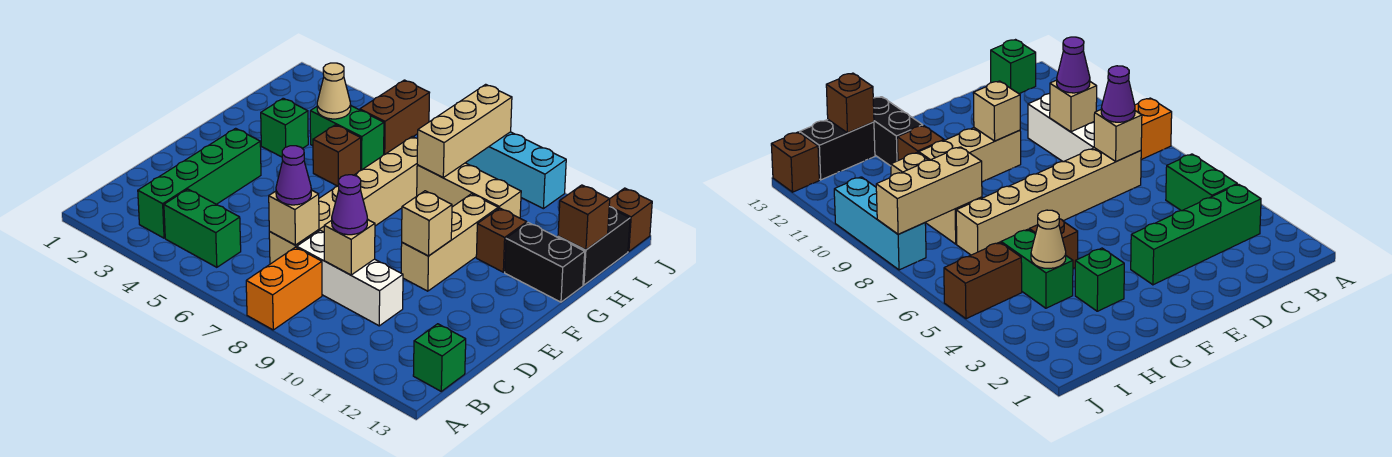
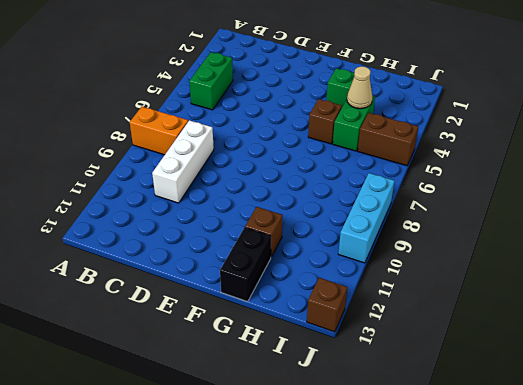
none -> green brick B3:E3 level 1
none -> green brick B13 level 1
none -> tan brick C7:H7 level 1

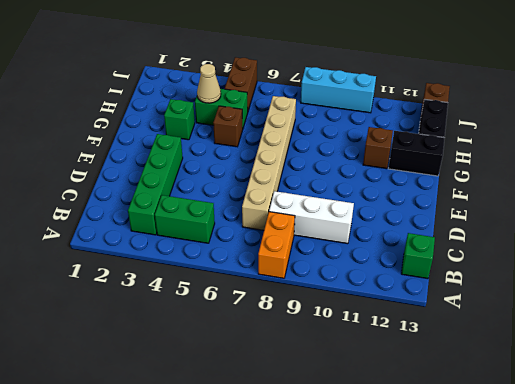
none -> tan brick E10:G10 level 1
none -> tan brick H8:H10 level 1
none -> tan brick C7 level 2

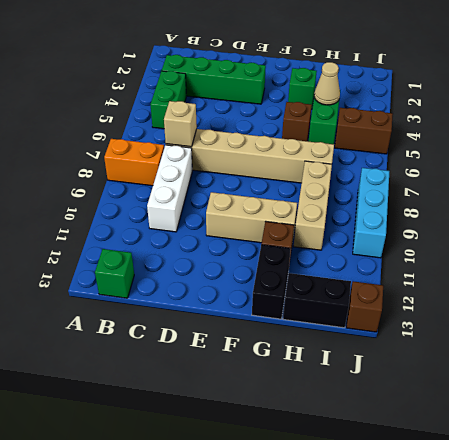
none -> tan brick C9 level 2
none -> tan brick E10 level 2
none -> tan brick H8:J8 level 2

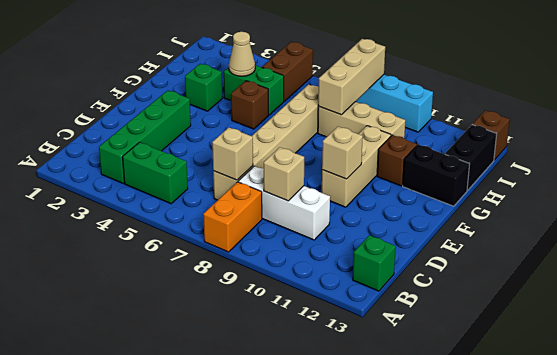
none -> brown brick H13 level 2
none -> purple cone C7 level 3
none -> purple cone C9 level 3

